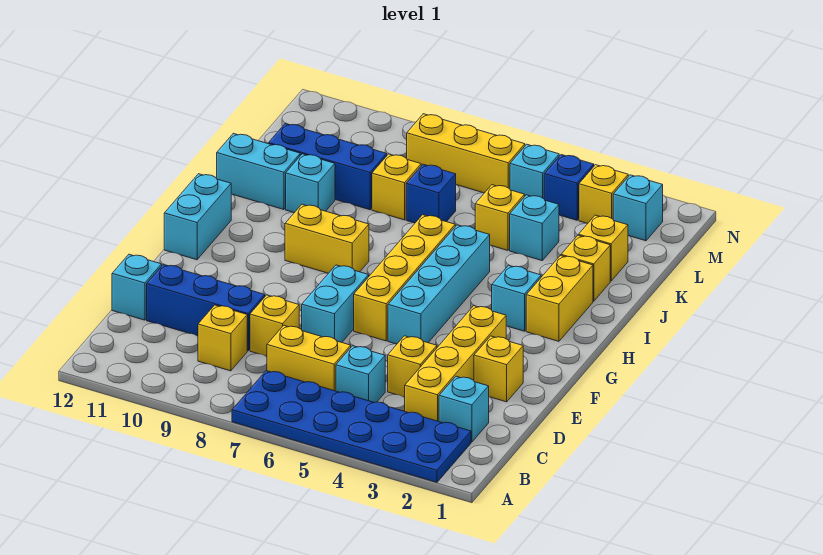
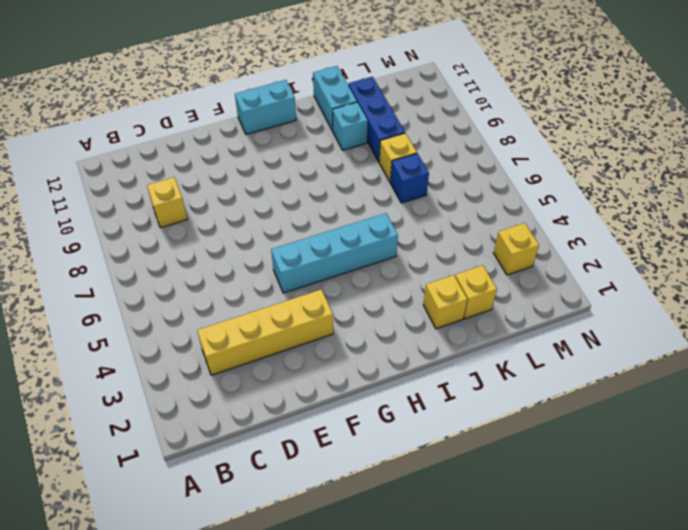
none -> blue plate A2:B7 level 1
none -> cyan brick C2 level 1
none -> cyan brick C5 level 1
none -> yellow brick C6:C7 level 1

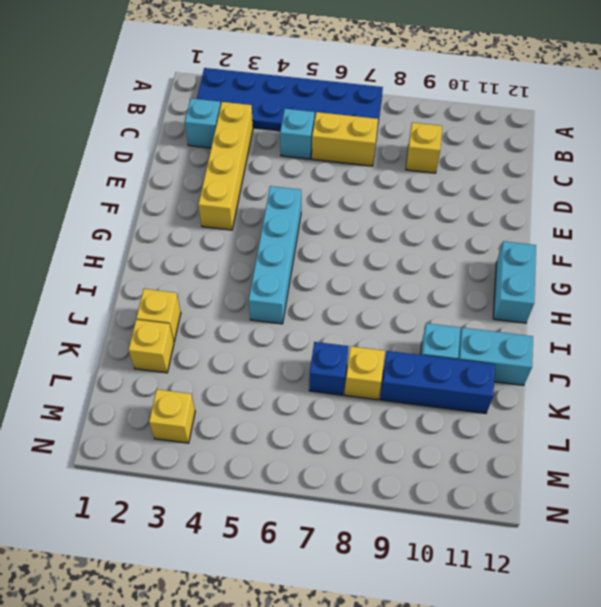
none -> yellow brick D4 level 1
none -> yellow brick D8 level 1
none -> blue brick D9:D11 level 1
none -> cyan brick D12 level 1

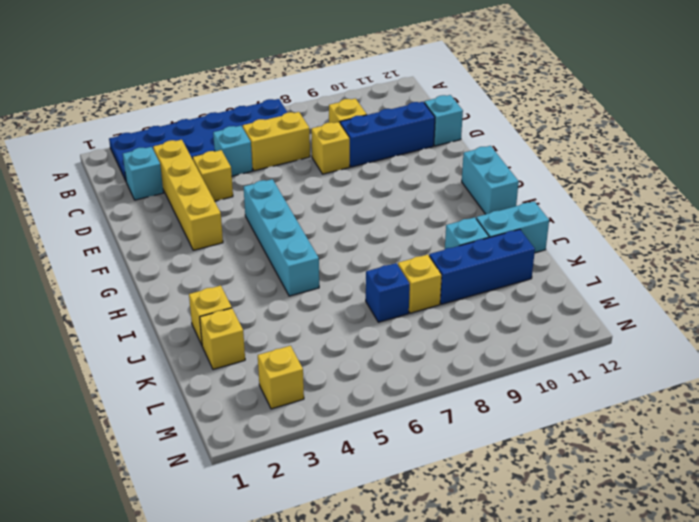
none -> yellow brick E2 level 1
none -> cyan brick E7:F7 level 1
none -> yellow brick F6:I6 level 1
none -> yellow brick H2:I2 level 1

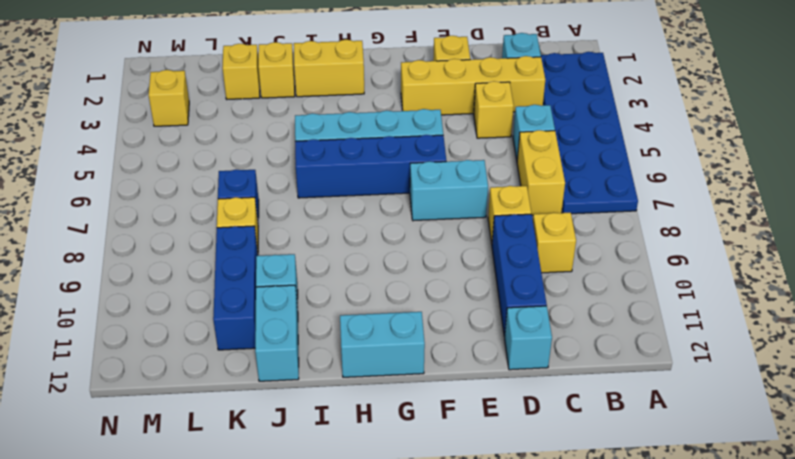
blue brick F6:I6 level 1 -> yellow brick F6:I6 level 1
none -> cyan brick H3 level 1
none -> yellow brick H8:H9 level 1
none -> cyan brick K4 level 1
none -> yellow brick K5 level 1

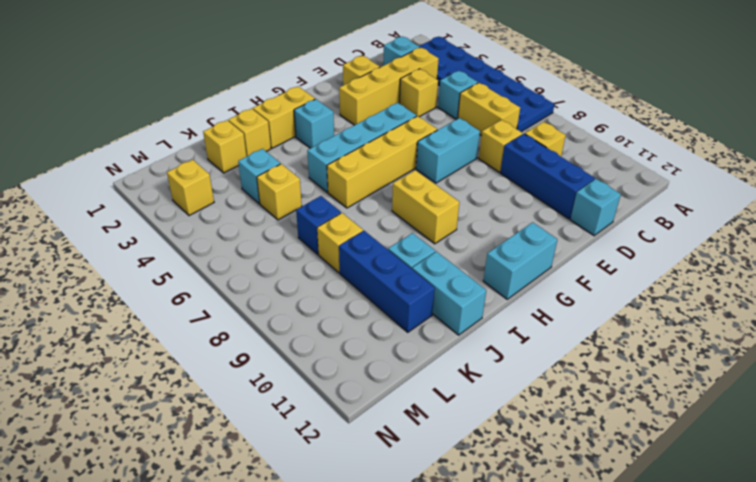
none -> cyan brick M2 level 1
none -> blue brick M4 level 1
none -> cyan brick M5 level 1
none -> yellow brick M6:M8 level 1

